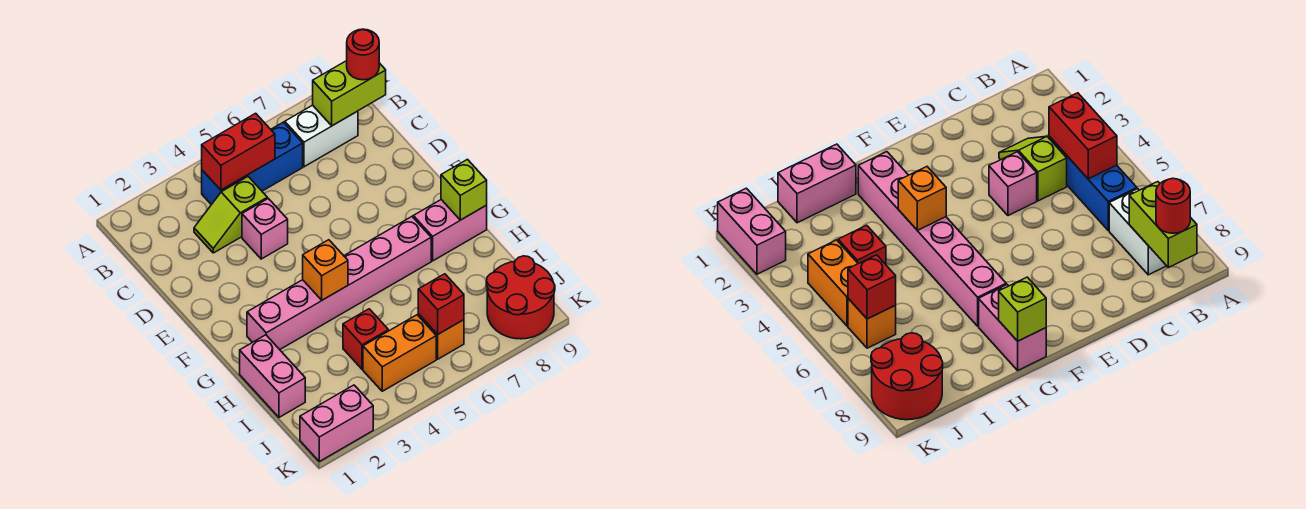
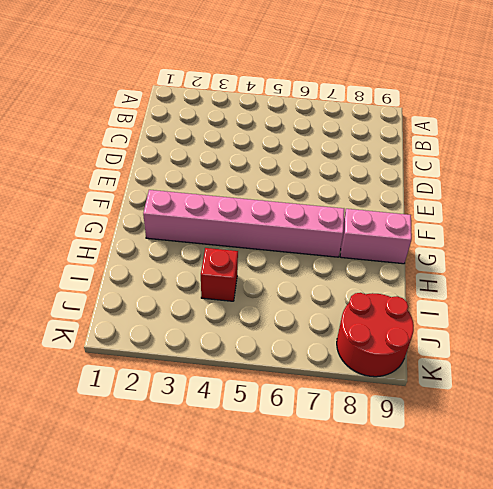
none -> blue brick B4:B6 level 1
none -> white brick B7:B8 level 1
none -> lime slope C3:C4 level 1 top 4

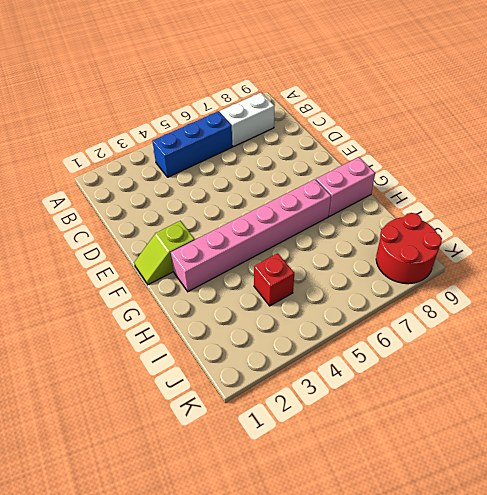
lime slope F1:F2 level 1 top 2 -> lime slope C3:C4 level 1 top 4
none -> pink brick D4 level 1
none -> pink brick H1:I1 level 1
none -> orange brick J4:J5 level 1

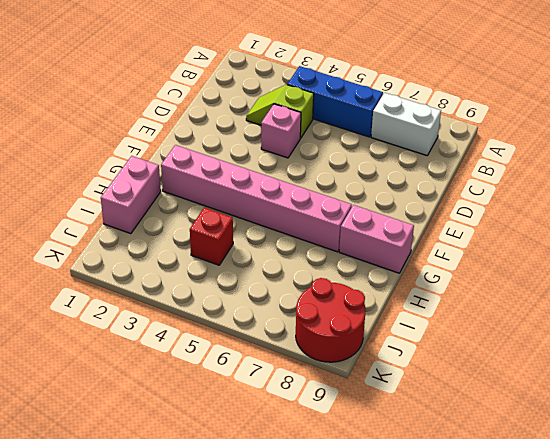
none -> orange brick J4:J5 level 1
none -> orange brick J6 level 1
none -> pink brick K1:K2 level 1

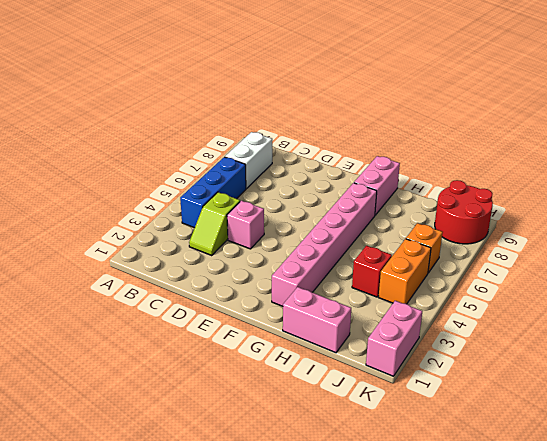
none -> red brick B4:B5 level 2
none -> lime brick B8:B9 level 2
none -> orange brick G4 level 2

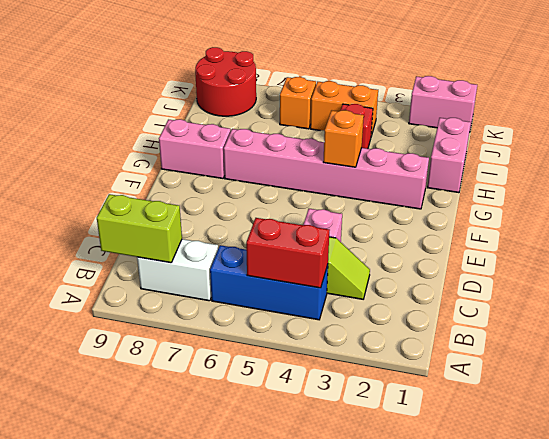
none -> lime brick G9 level 2
none -> red brick J6 level 2
none -> red round brick B9 level 3

